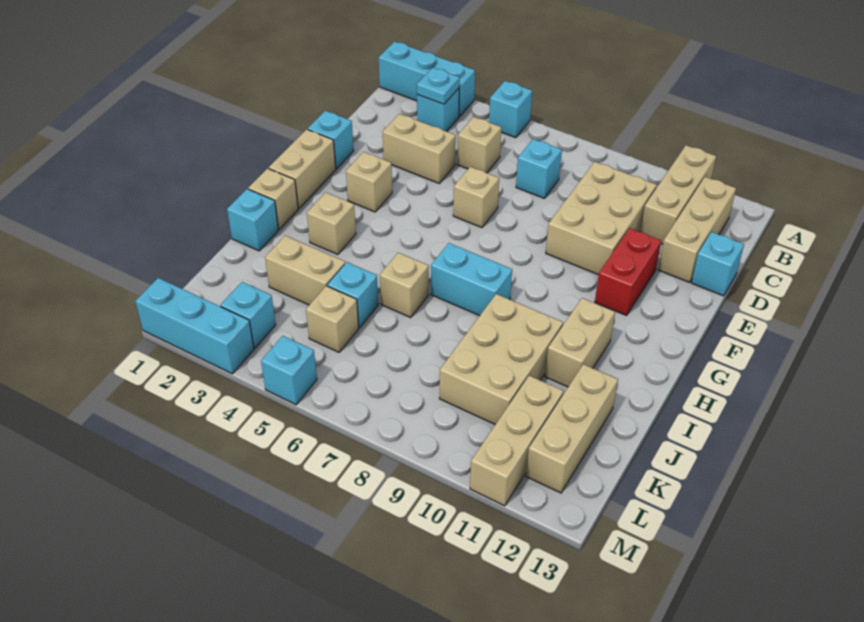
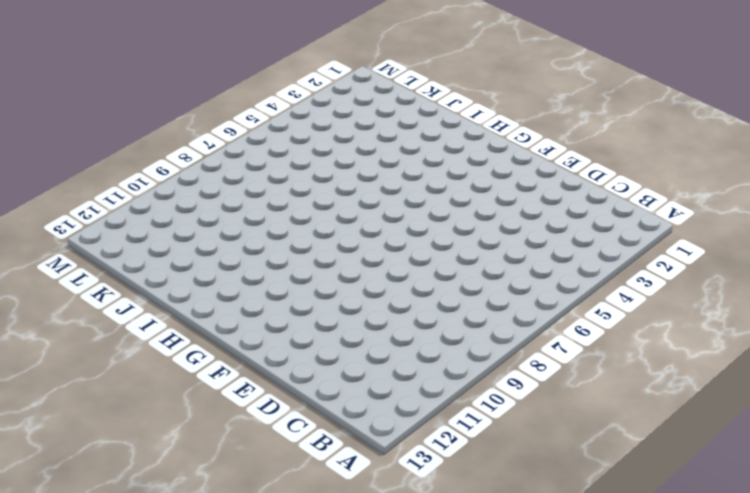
none -> cyan brick A1:A3 level 1
none -> cyan brick A5 level 1
none -> tan brick A11:C11 level 1
none -> cyan brick B3 level 1

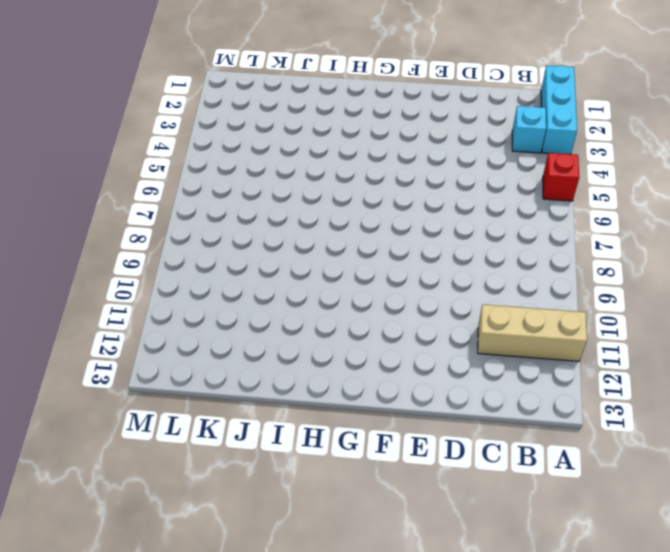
red brick A5 level 1 -> cyan brick A5 level 1
none -> tan brick B12:D12 level 1
none -> tan brick C5 level 1
none -> cyan brick C7 level 1
none -> tan brick C9:E10 level 1

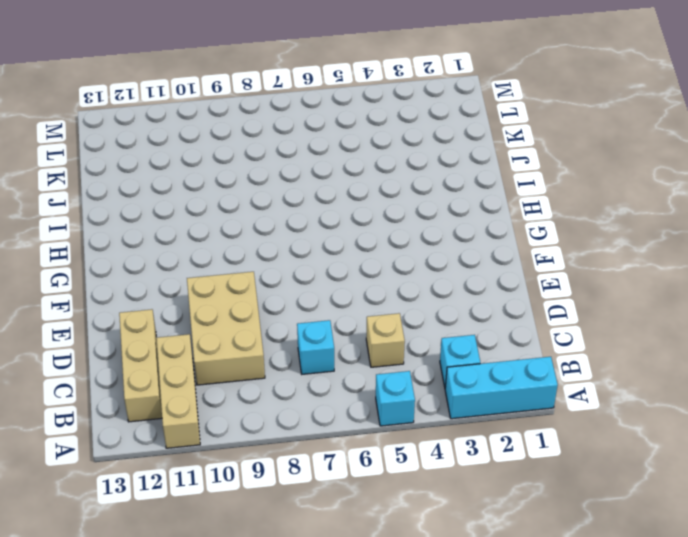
none -> tan brick D3:D4 level 1
none -> cyan brick D13 level 1
none -> cyan brick E1 level 1
none -> tan brick E6 level 1

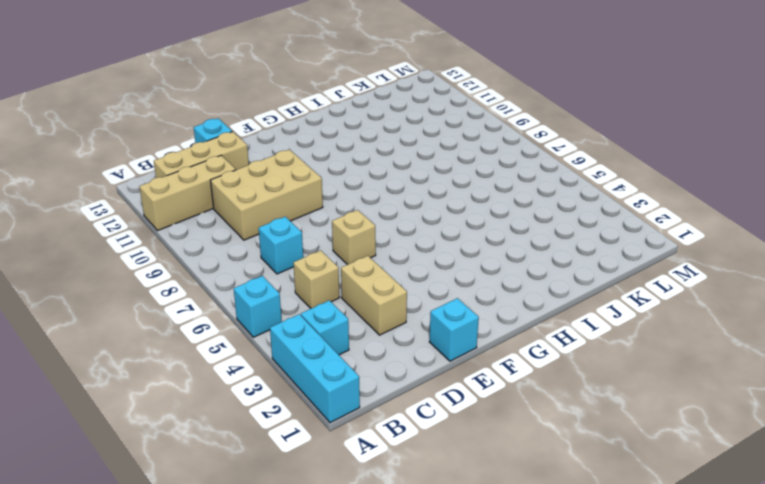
none -> red brick E11:F11 level 1
none -> tan brick F1:G1 level 1
none -> tan brick F3 level 1
none -> tan brick H1 level 1

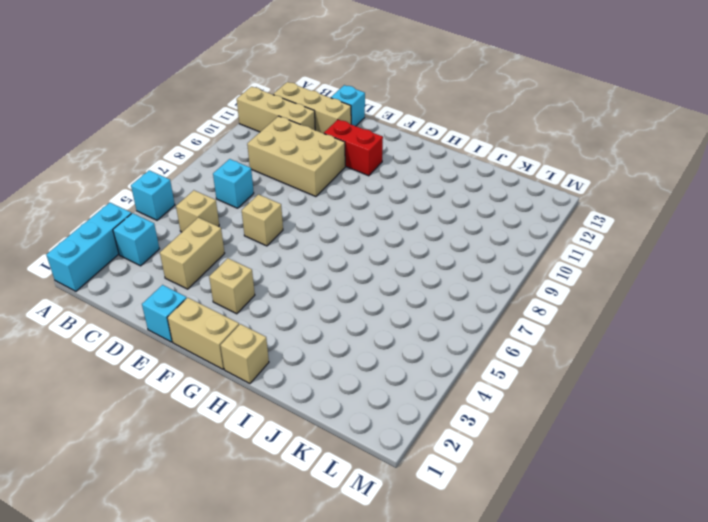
none -> tan brick H3 level 1
none -> cyan brick H7:H8 level 1
none -> tan brick H11:I11 level 1
none -> cyan brick I1 level 1

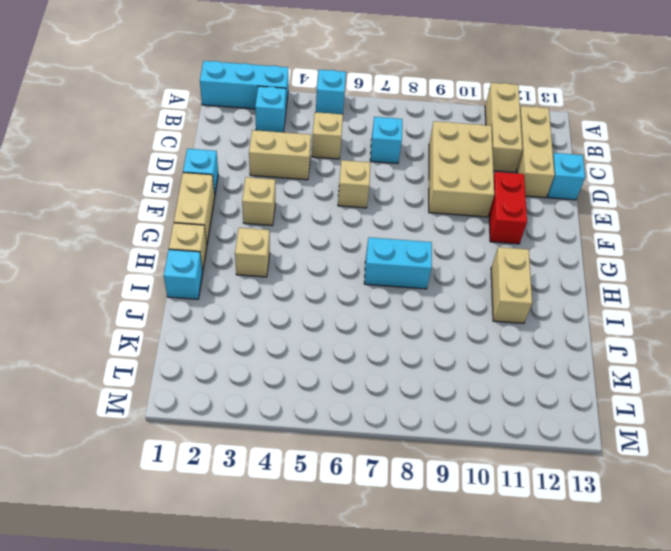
none -> tan brick I6 level 1
none -> tan brick I9:K10 level 1
none -> tan brick J3:J4 level 1
none -> cyan brick J5 level 1

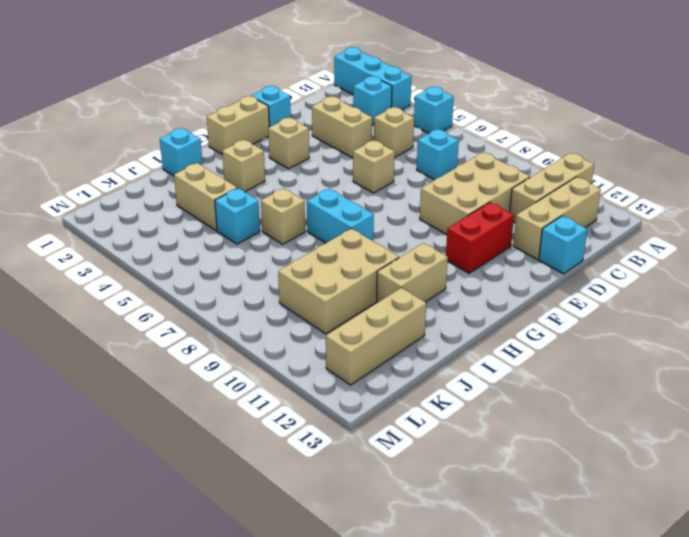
none -> tan brick H1 level 1
none -> tan brick K5 level 1
none -> tan brick K11:M11 level 1
none -> cyan brick L3 level 1

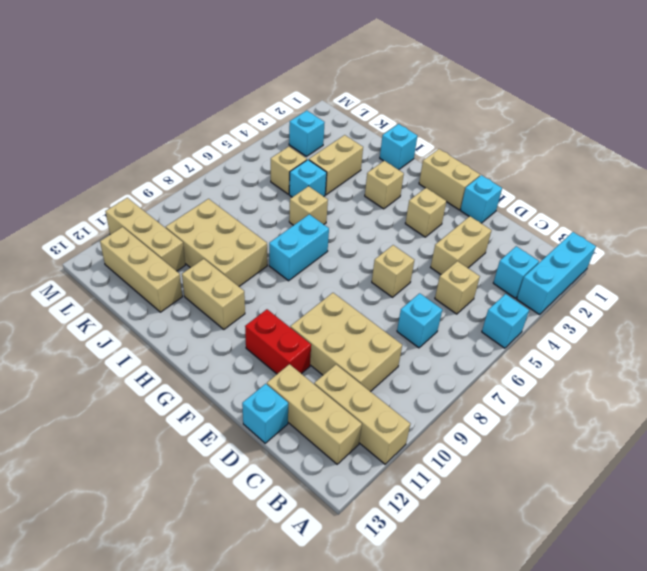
none -> tan brick H1 level 1
none -> cyan brick M1:M3 level 1
none -> cyan brick M5 level 1
none -> cyan plate B3 level 2

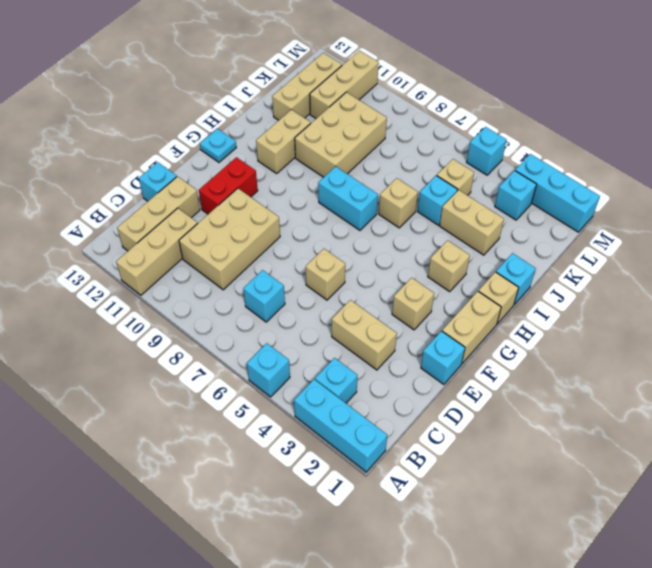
cyan plate G13 level 1 -> cyan plate B3 level 2
none -> tan brick C5 level 1

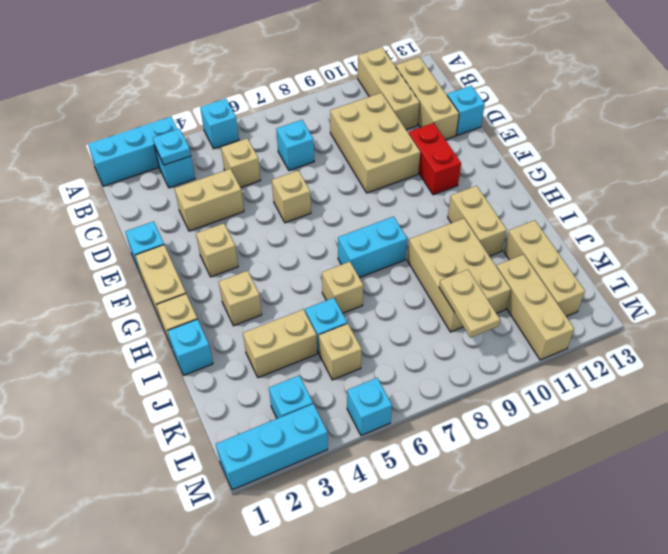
tan plate K9:L9 level 2 -> none

